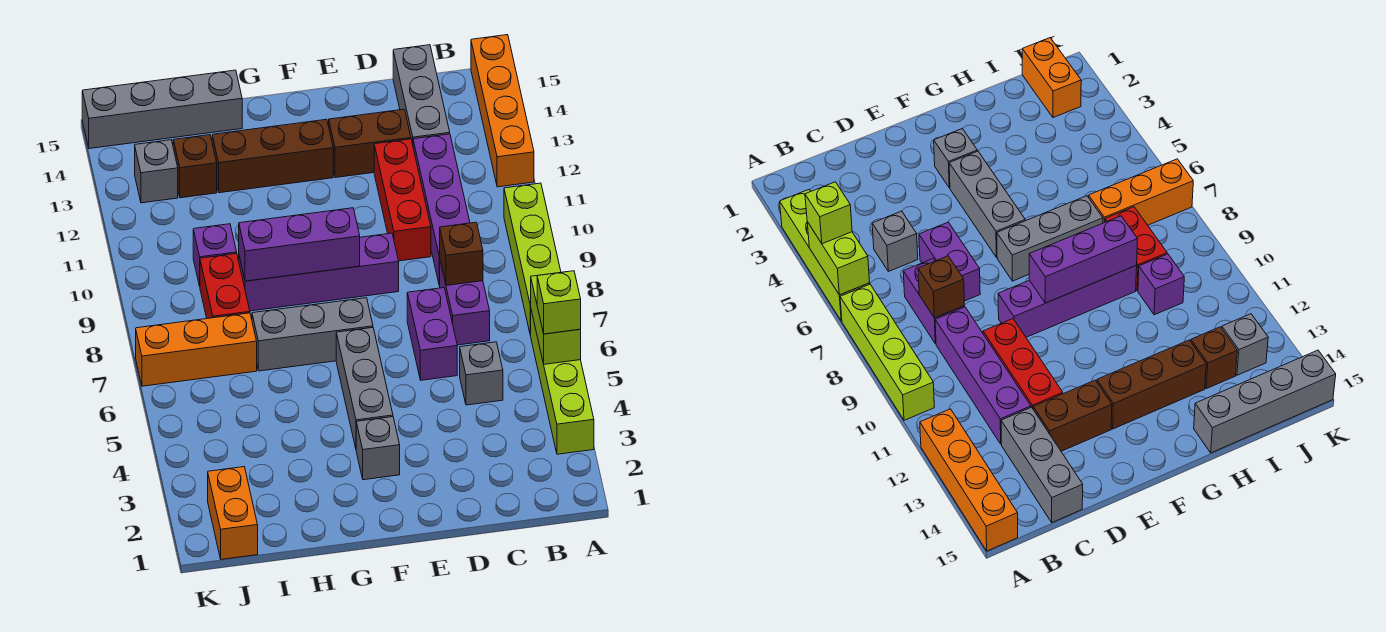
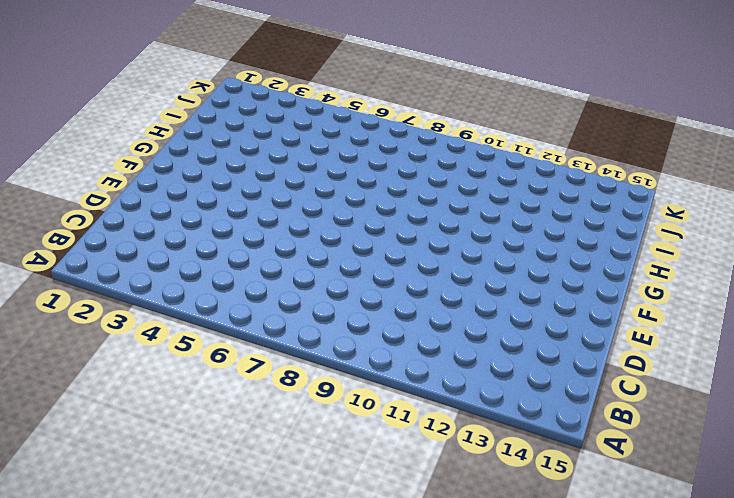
none -> lime brick A3:A6 level 1
none -> lime brick A7:A10 level 1
none -> orange brick A12:A15 level 1

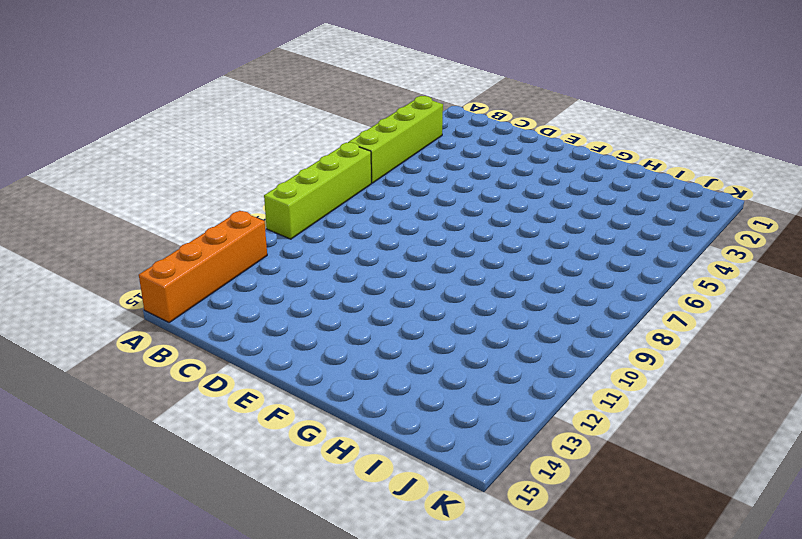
none -> grey brick C5 level 1
none -> purple brick C7:C8 level 1
none -> purple brick C9:C12 level 1

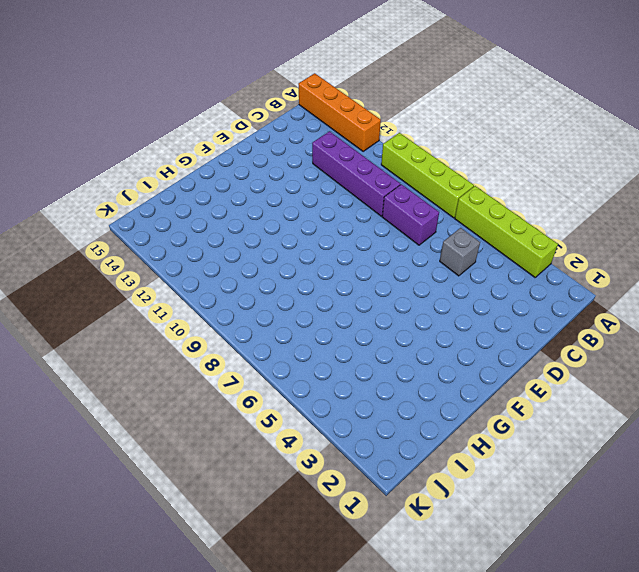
none -> grey brick C13:C15 level 1
none -> purple brick D6:D7 level 1
none -> red brick D10:D12 level 1

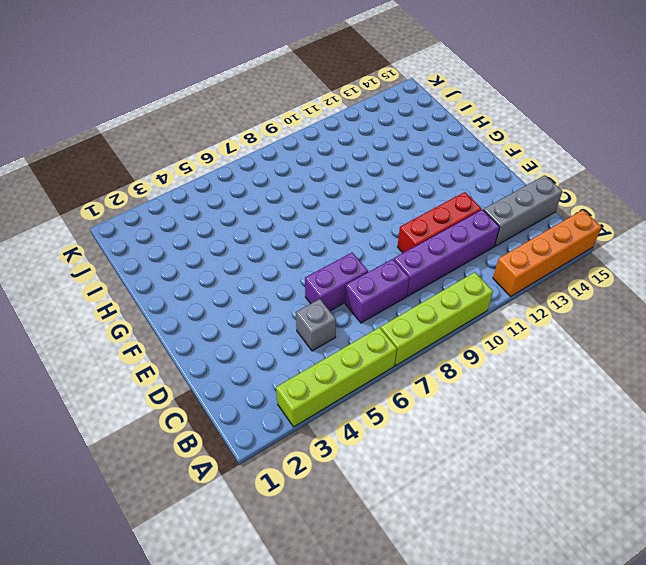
none -> brown brick D13:E13 level 1
none -> purple brick E9:H9 level 1
none -> grey brick F3 level 1

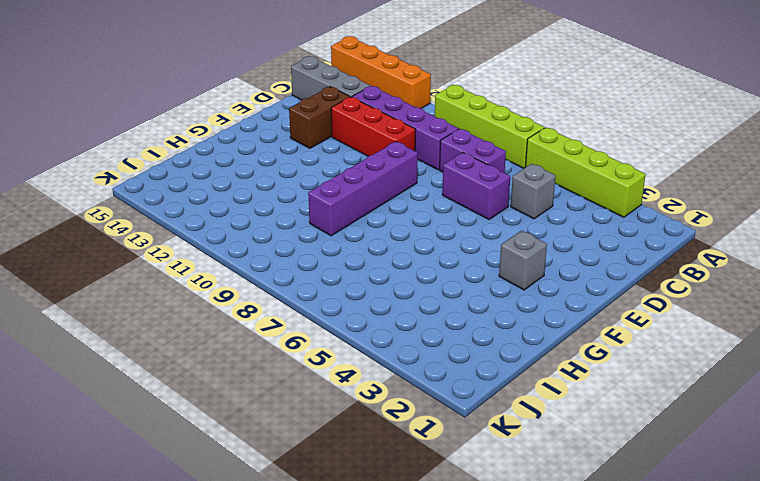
none -> grey brick F4:F6 level 1
none -> grey brick F7:H7 level 1
none -> brown brick F13:H13 level 1

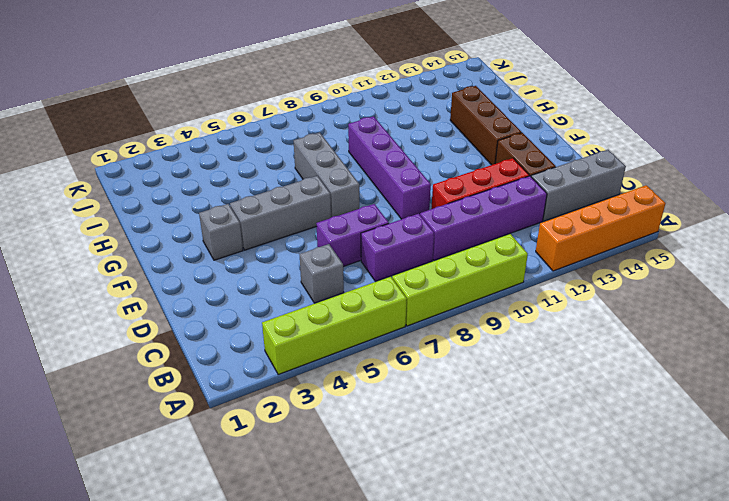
none -> grey brick H15:K15 level 1
none -> orange brick I7:K7 level 1
none -> red brick I8:I9 level 1

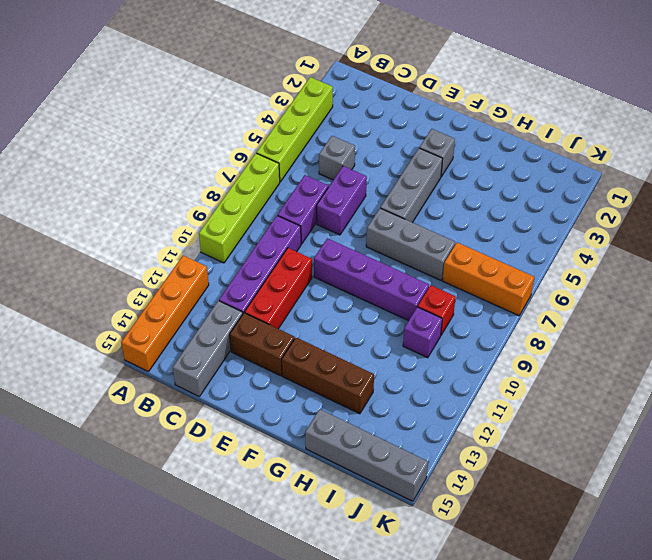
red brick I9 level 1 -> red brick I8:I9 level 1
none -> brown brick I13 level 1
none -> orange brick J1:J2 level 1
none -> grey brick J13 level 1

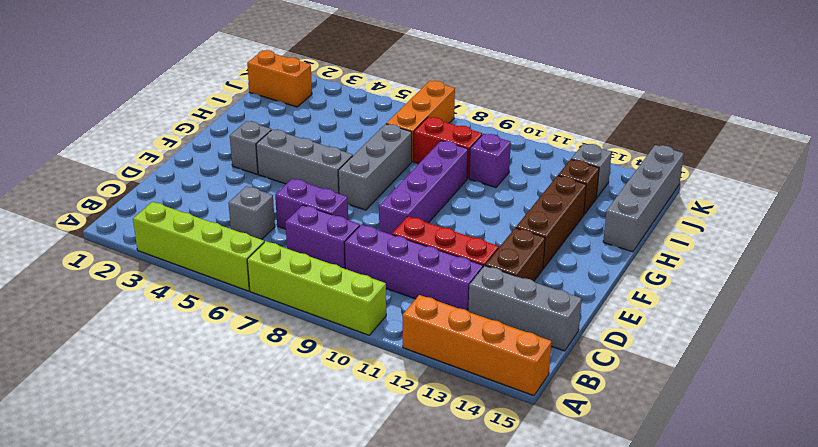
none -> lime brick A5:A6 level 2
none -> brown brick C8 level 2
none -> purple brick F9:H9 level 2

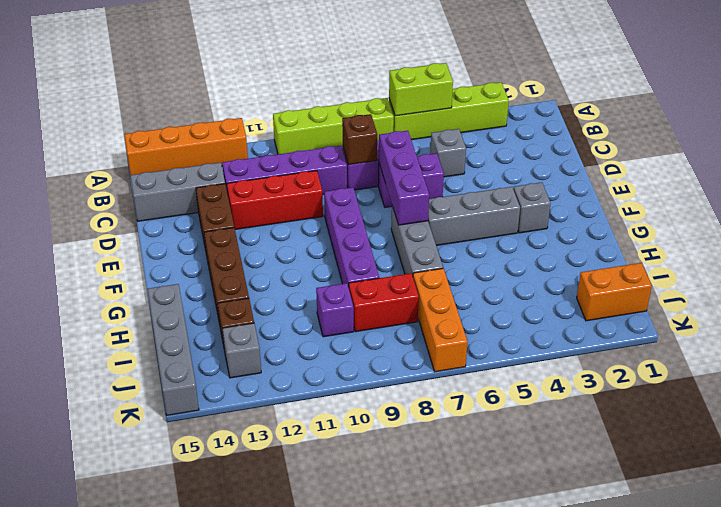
purple brick D7:F7 level 2 -> purple brick F9:H9 level 2
none -> lime brick A5 level 3

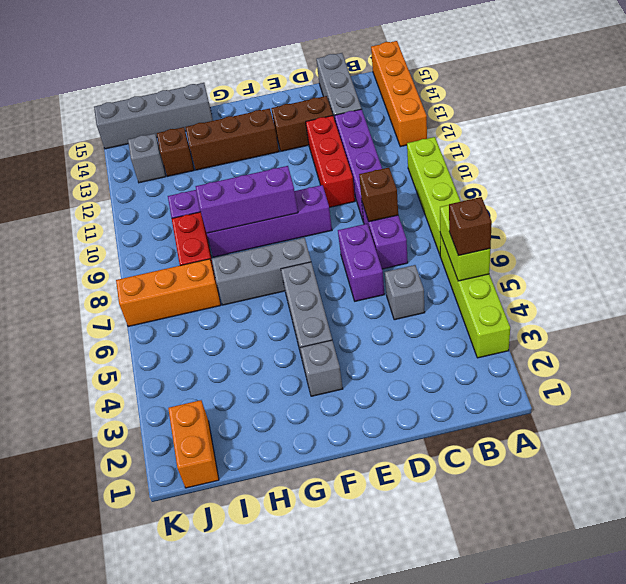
brown brick A5 level 3 -> lime brick A5 level 3

